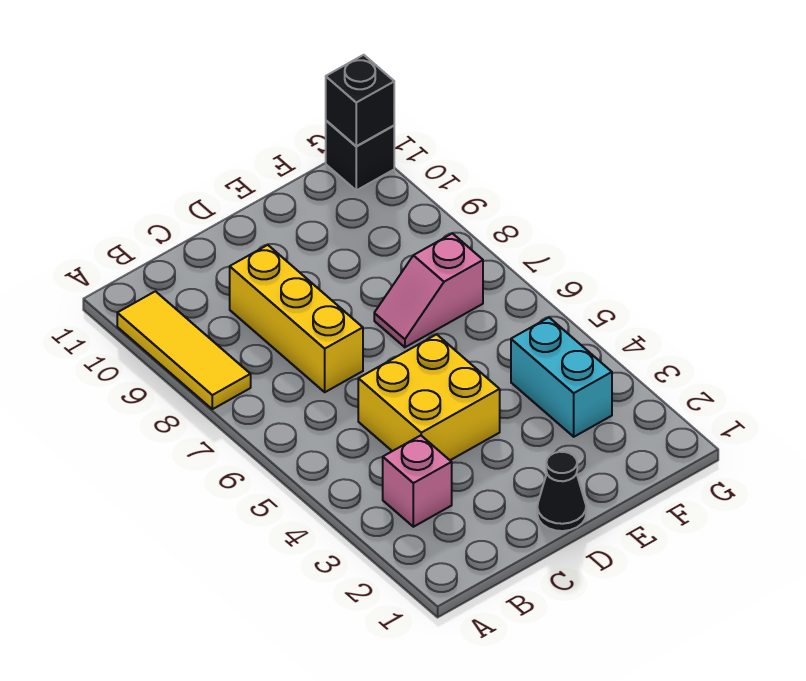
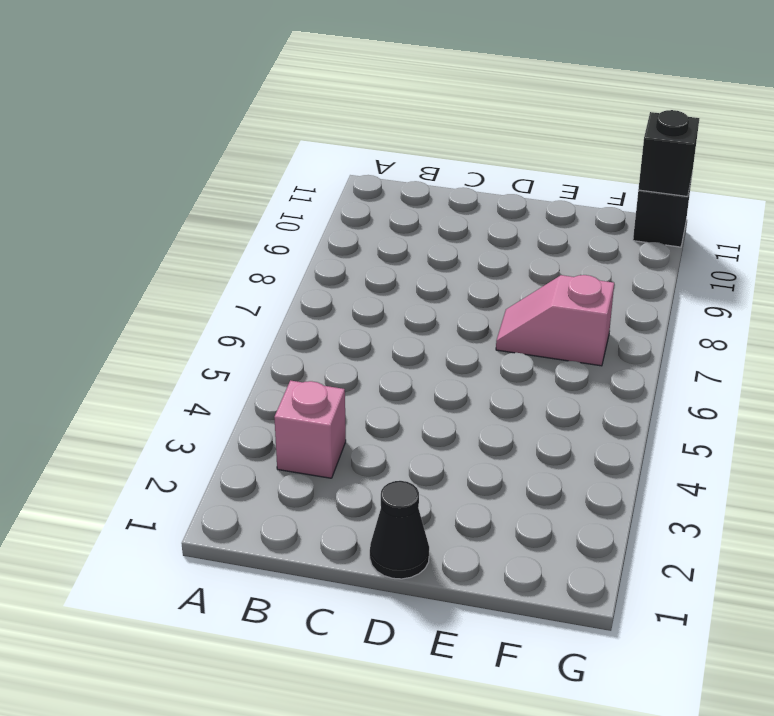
none -> yellow tile A8:A10 level 1
none -> yellow brick C4:D5 level 1

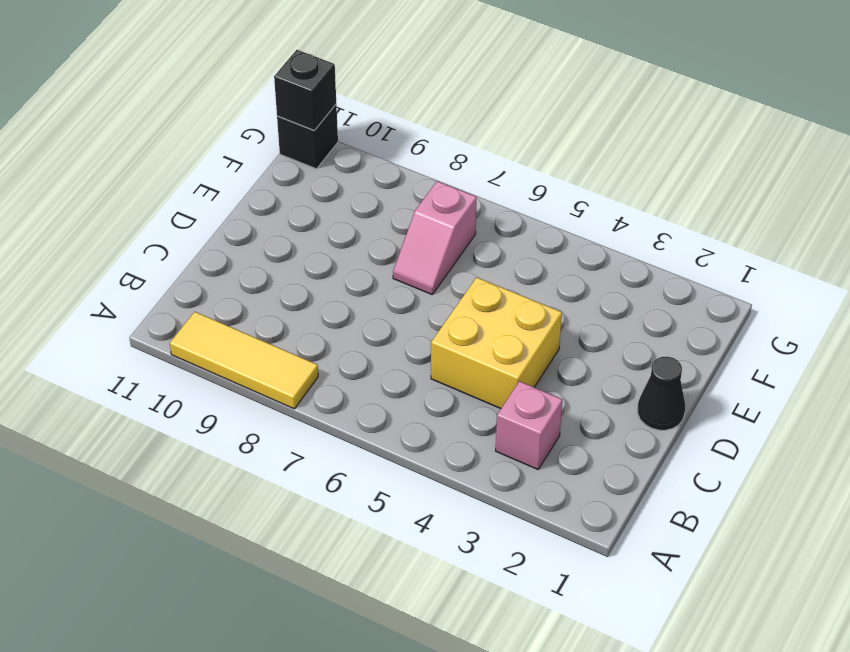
none -> yellow brick C7:C9 level 1
none -> cyan brick F3:F4 level 1

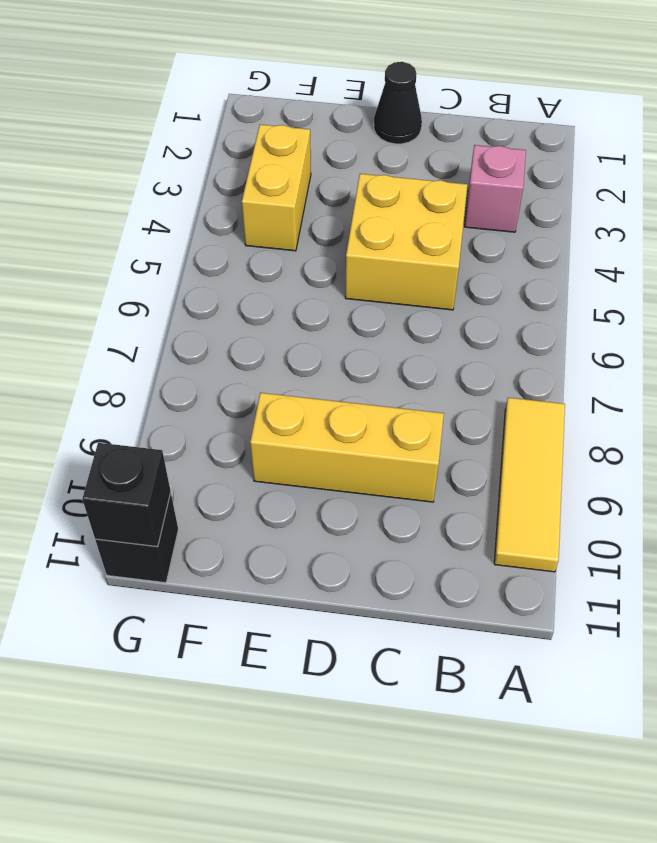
yellow brick C9:E9 level 1 -> yellow brick C7:C9 level 1
yellow brick F3:F4 level 1 -> cyan brick F3:F4 level 1
none -> pink slope E7:F7 level 1 top F

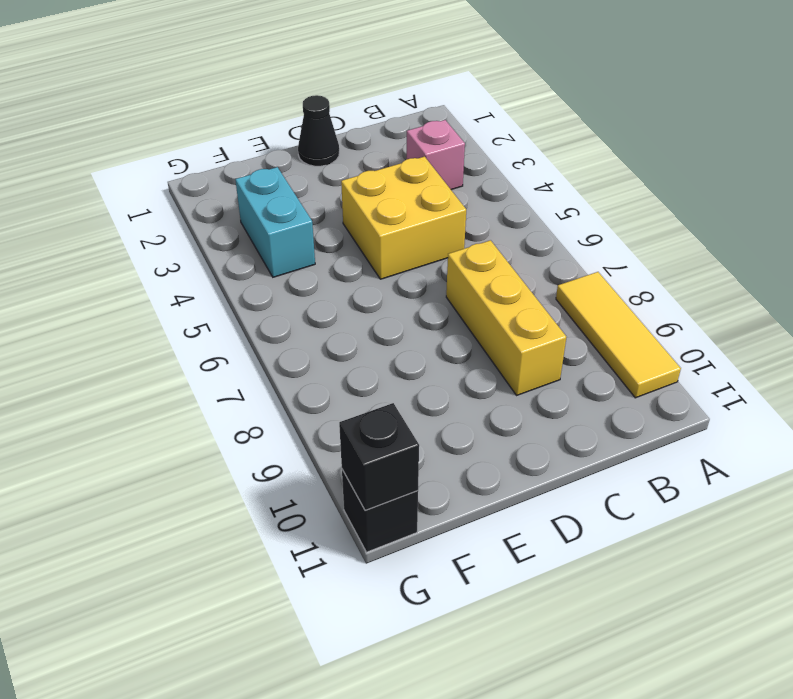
none -> pink slope E7:F7 level 1 top F

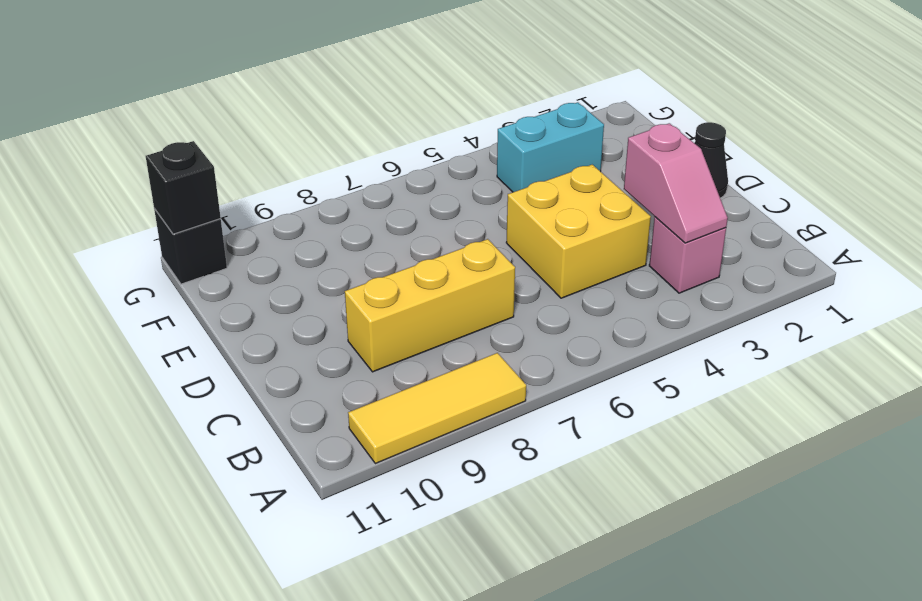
pink slope B3:C3 level 2 top C -> pink slope E7:F7 level 1 top F

